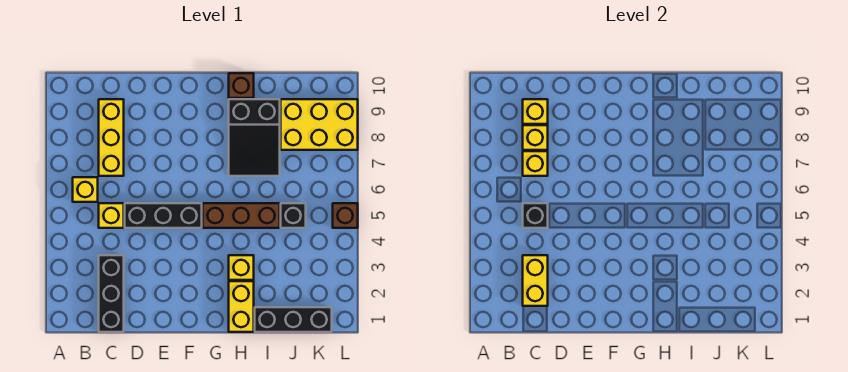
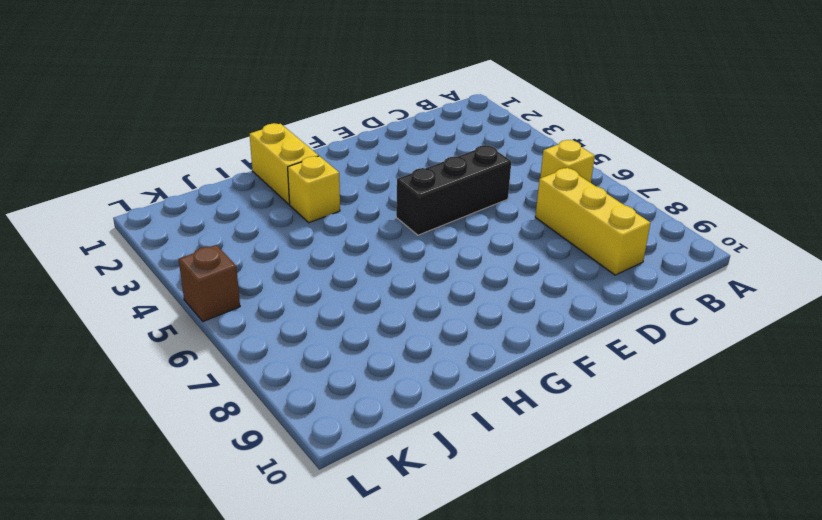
none -> black brick C1:C3 level 1
none -> yellow brick C5 level 1
none -> brown brick G5:I5 level 1

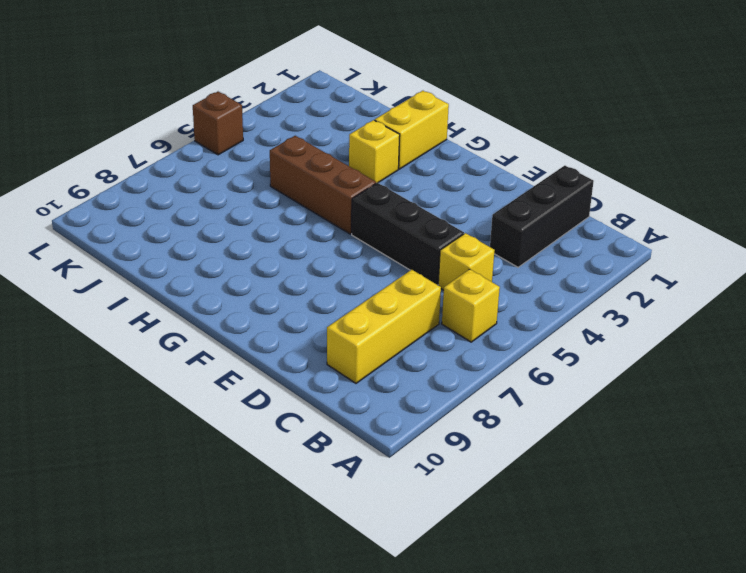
none -> black slope H7:I9 level 1 top 9
none -> brown brick H10 level 1
none -> black brick I1:K1 level 1

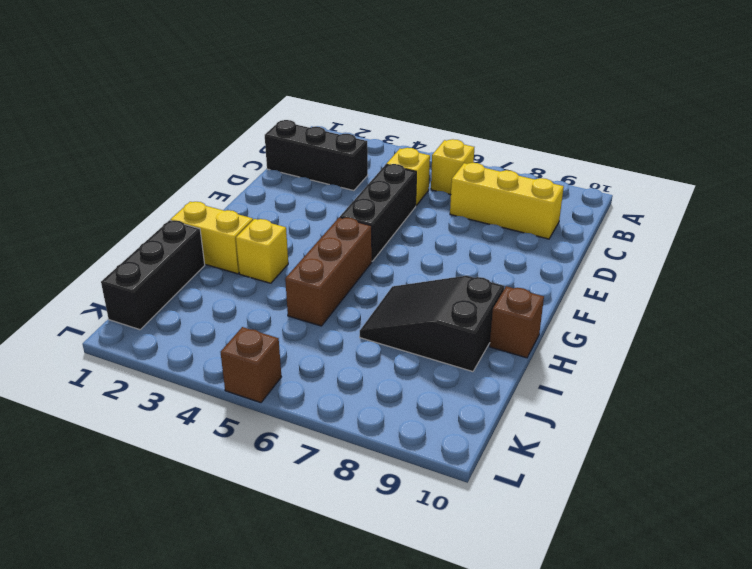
none -> black brick J5 level 1
none -> yellow brick J8:L9 level 1
none -> yellow brick C2:C3 level 2

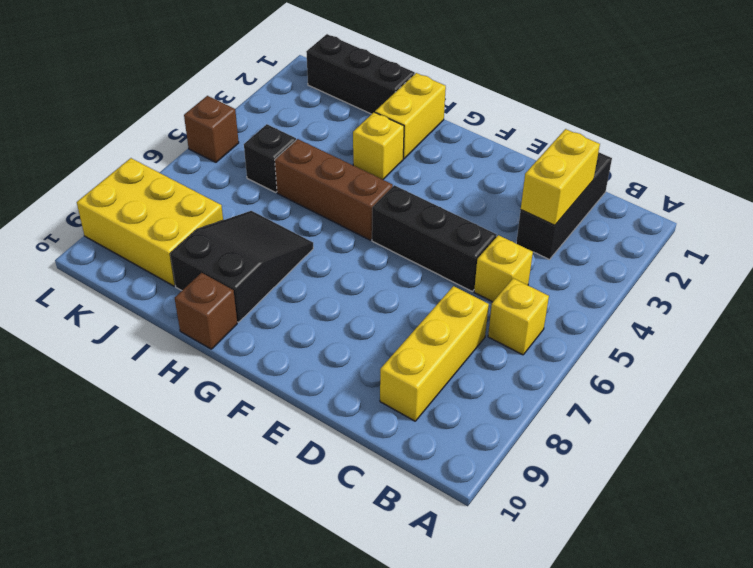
none -> black brick C5 level 2
none -> yellow brick C7 level 2
none -> yellow brick C8 level 2

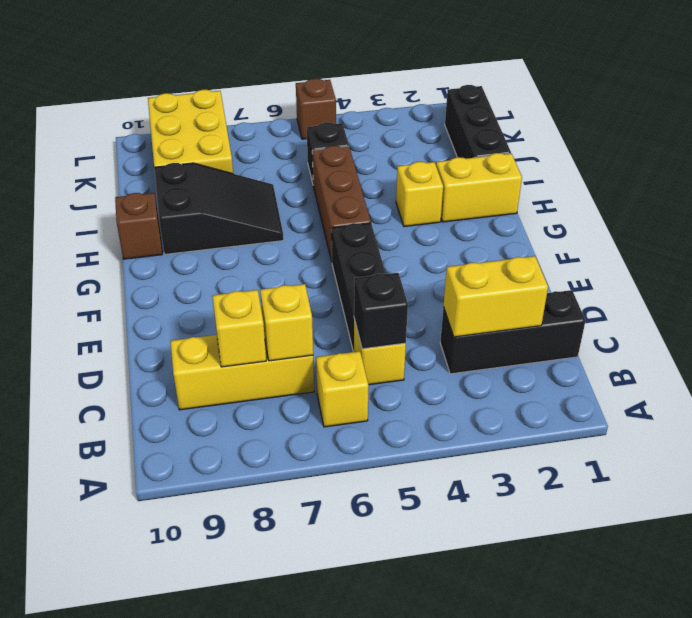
none -> yellow brick C9 level 2

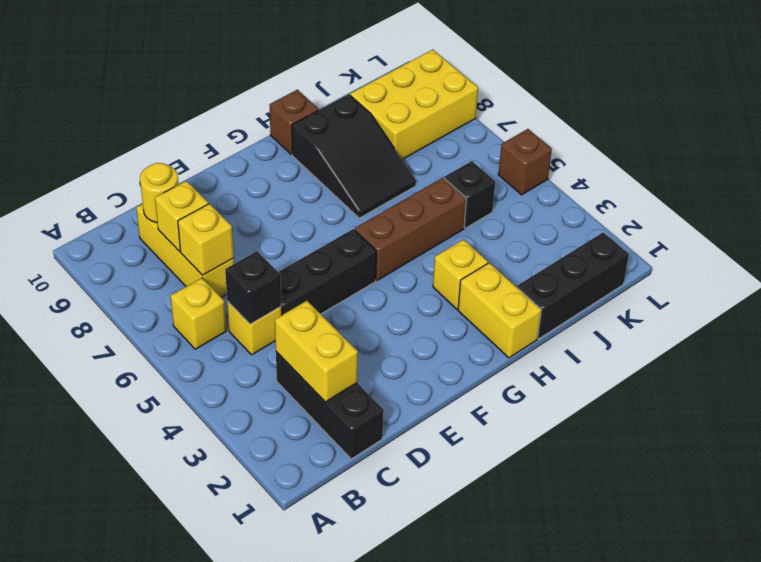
yellow round brick C9 level 2 -> yellow brick C9 level 2

